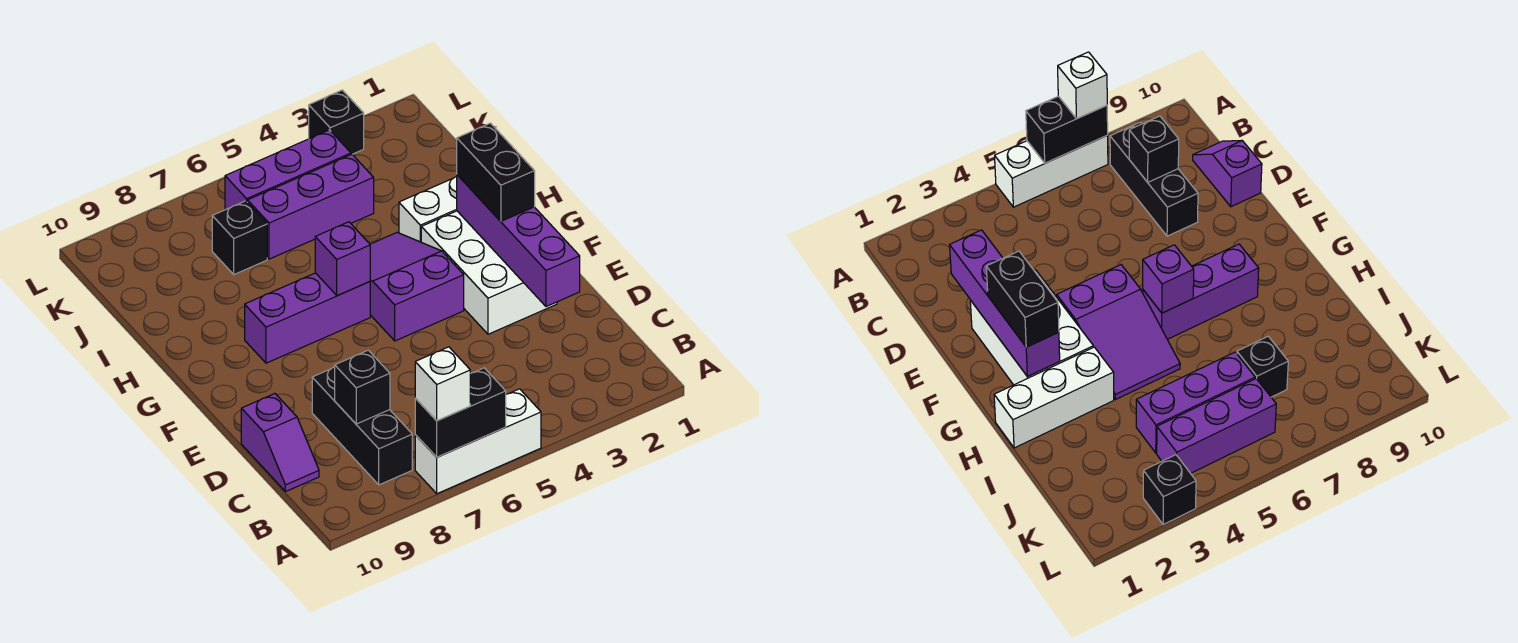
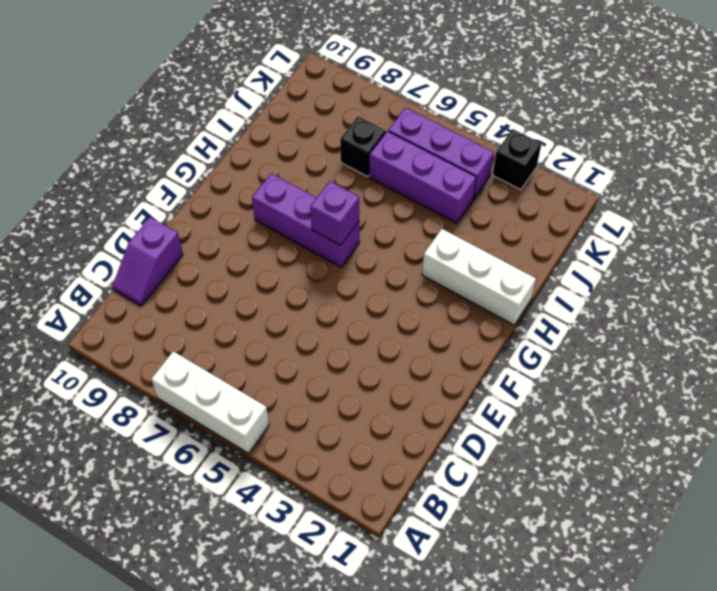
none -> black brick B8:D8 level 1
none -> white brick E2:G3 level 1
none -> purple slope F4:H5 level 1 top F

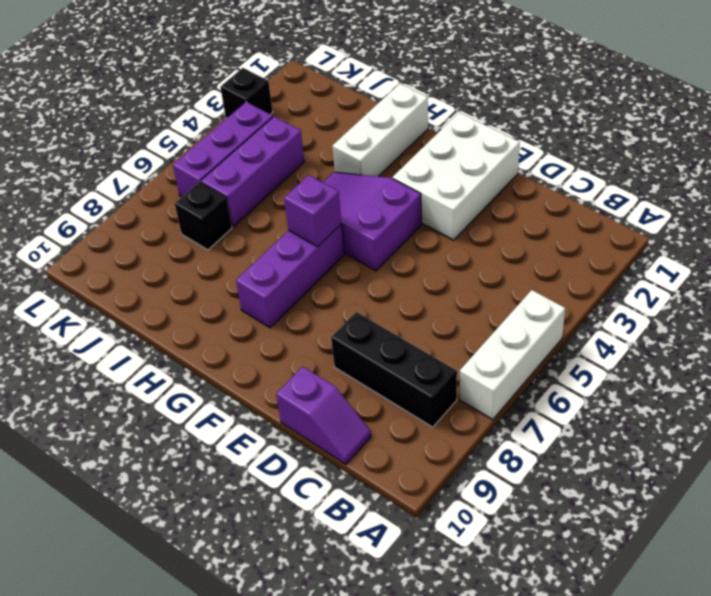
white brick E1:F3 level 1 -> white brick E2:G3 level 1
none -> black brick A6:A7 level 2
none -> black brick C8 level 2
none -> purple brick D2:G2 level 2

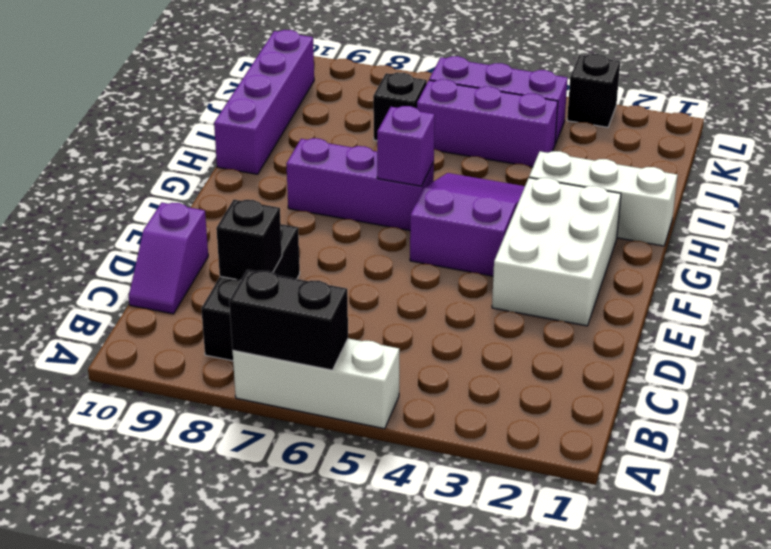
purple brick H10:K10 level 1 -> purple brick D2:G2 level 2
none -> white brick A7 level 3
none -> black brick F2:G2 level 3

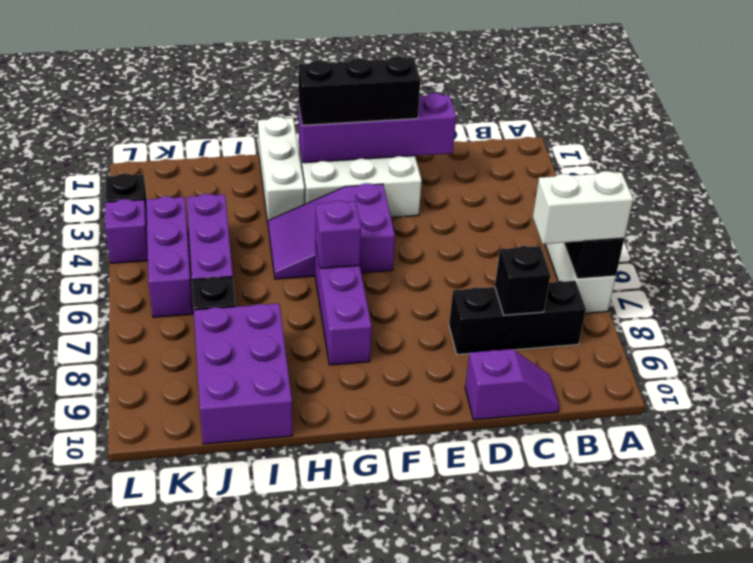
white brick A7:B7 level 3 -> white brick A7 level 3
black brick E2:G2 level 3 -> black brick F2:G2 level 3
purple brick I8:J10 level 1 -> none
purple brick L4 level 1 -> none

